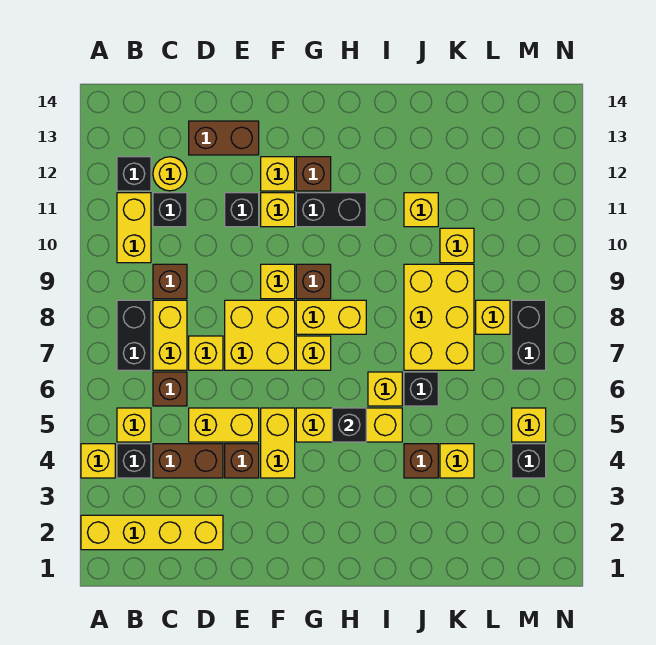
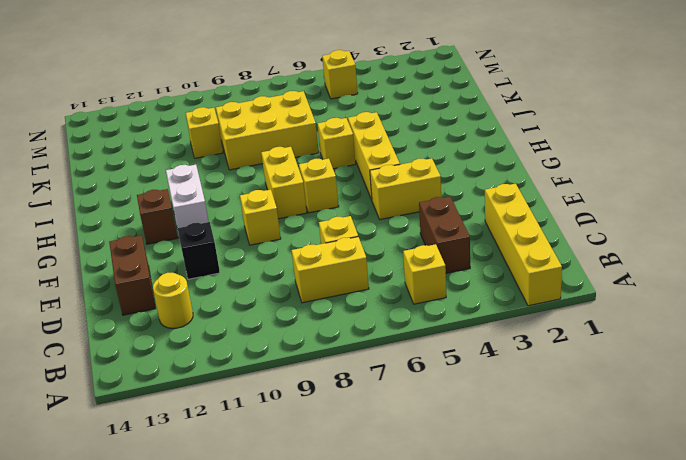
white brick G11:H11 level 1 -> black brick G11:H11 level 1
none -> yellow brick A4 level 1
none -> black brick B4 level 1
none -> black brick B7:B8 level 1
none -> yellow brick B10:B11 level 1

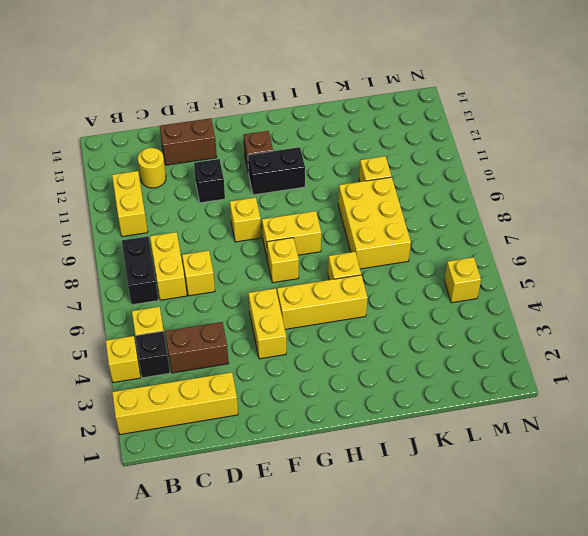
none -> black brick B12 level 1
none -> brown brick C6 level 1
none -> brown brick C9 level 1
none -> black brick C11 level 1

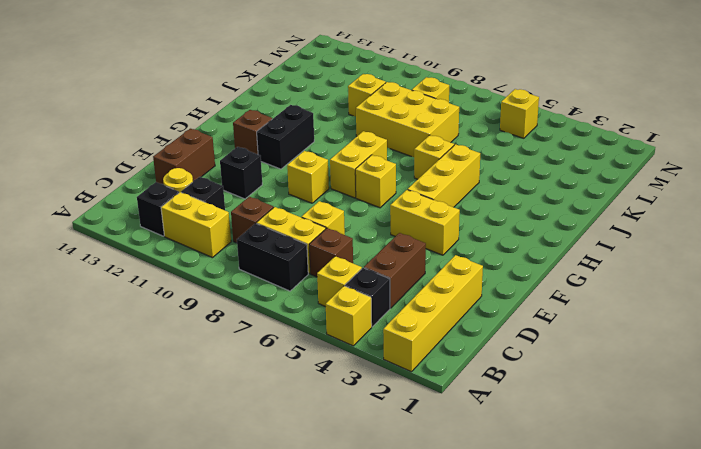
none -> yellow brick D5:E5 level 1
none -> brown brick E4 level 1
none -> yellow brick E7:F8 level 1
none -> yellow brick F11 level 1

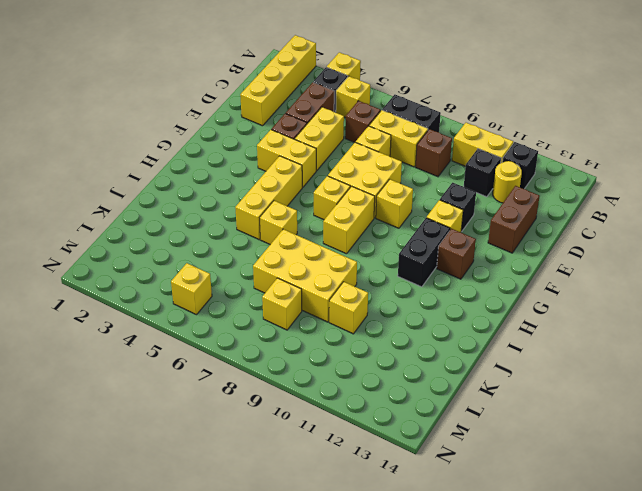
none -> yellow brick F12 level 1
none -> brown brick G9 level 1
none -> brown brick J4 level 1
none -> black brick J6 level 1

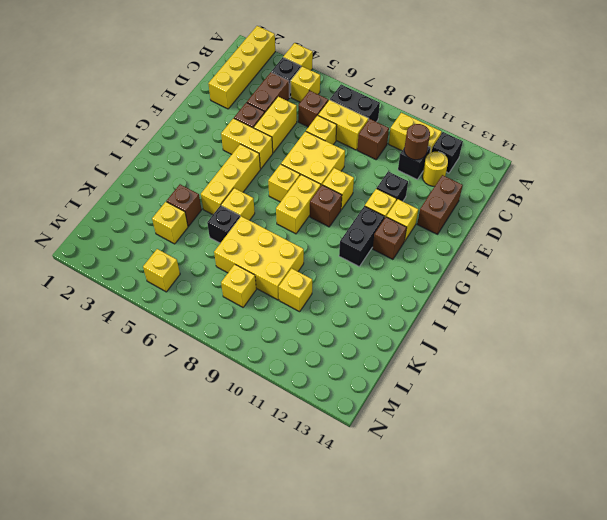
brown round brick C11 level 2 -> none
none -> yellow brick J11 level 1
none -> black brick M4 level 1
none -> black brick M7:M8 level 1
none -> black brick H5 level 2

